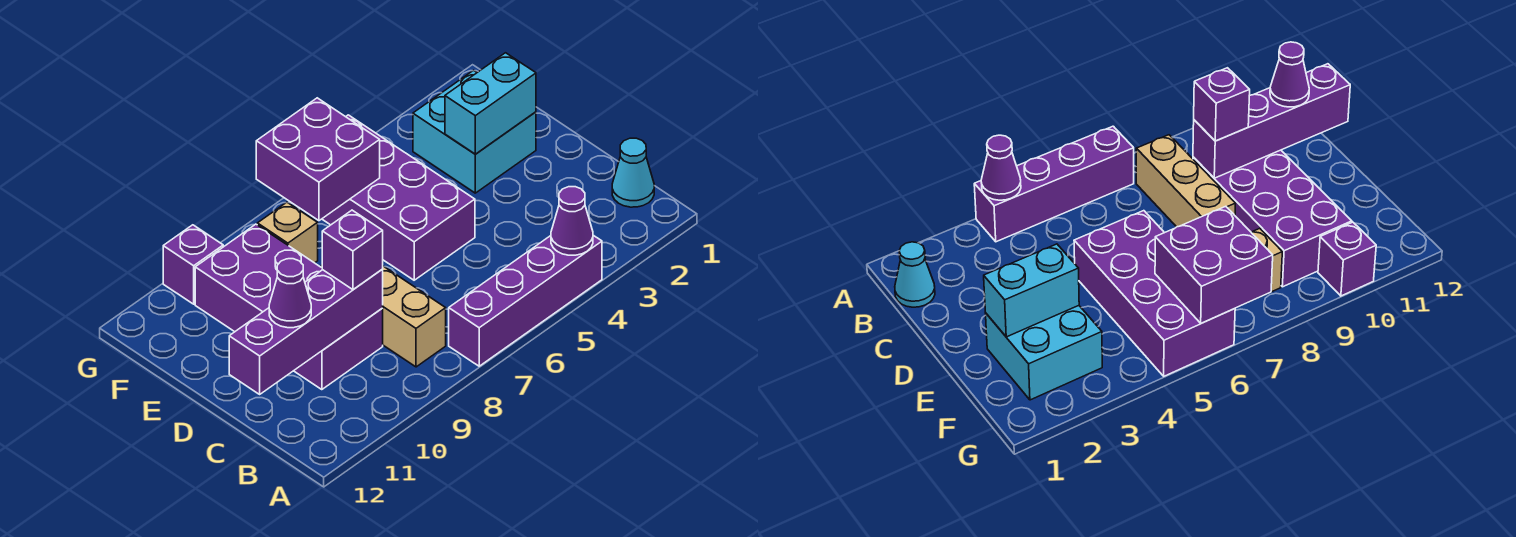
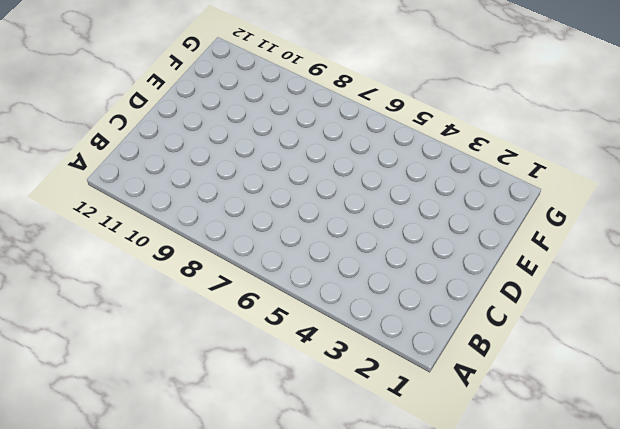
none -> purple brick A4:A7 level 1
none -> cyan cone B1 level 1
none -> tan brick B8:D8 level 1

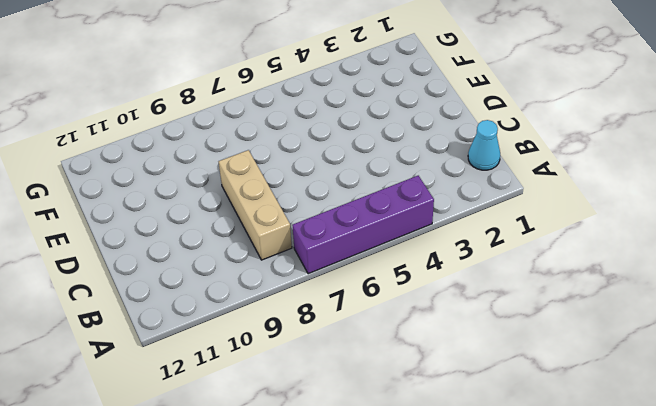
none -> purple brick C9:F10 level 1
none -> purple brick D5:G6 level 1
none -> cyan brick E2:F3 level 1

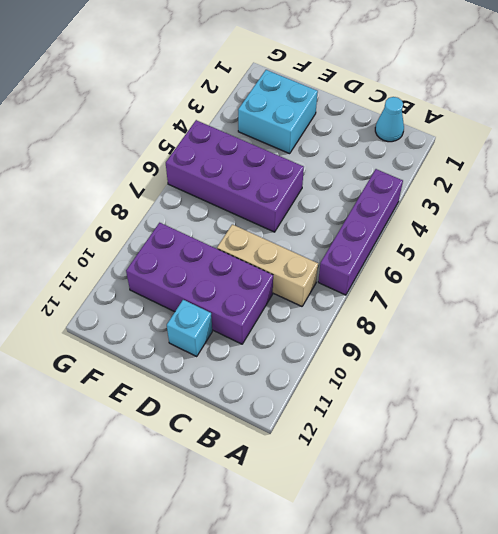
cyan brick D11 level 1 -> none
none -> tan brick F8 level 1
none -> purple brick G10 level 1
none -> purple cone A4 level 2

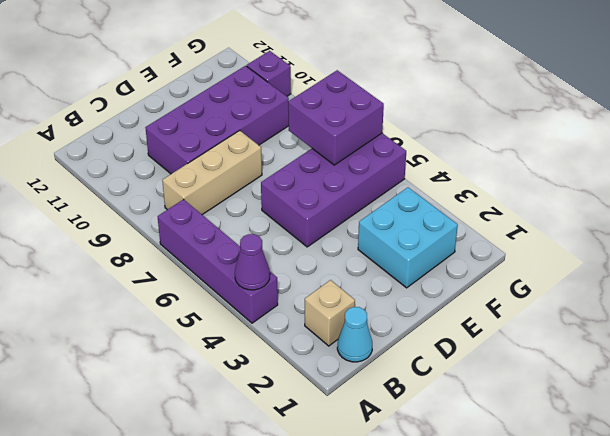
tan brick B2 level 1 -> tan brick F8 level 1
none -> purple brick C9:C12 level 2
none -> cyan brick E2:E3 level 2
none -> purple brick C9 level 3

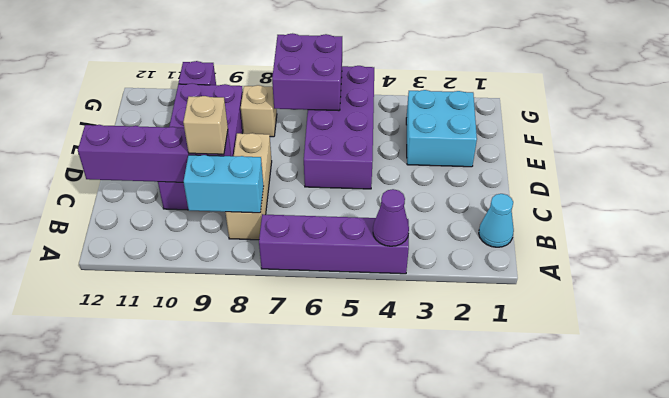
cyan brick B8:B9 level 2 -> cyan brick E2:E3 level 2
tan brick C9 level 3 -> purple brick C9 level 3
none -> purple cone C11 level 3

